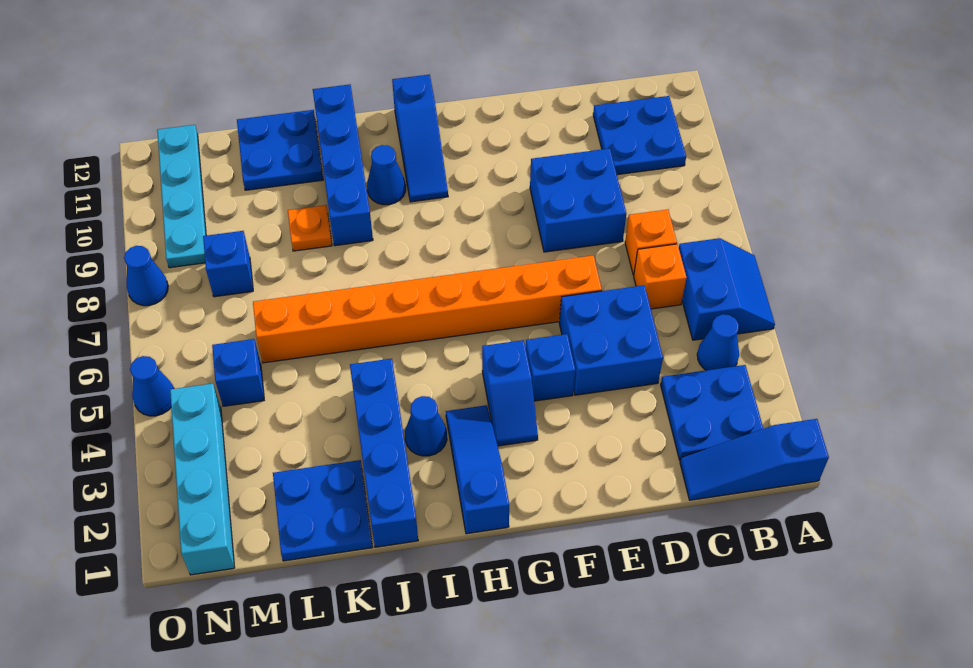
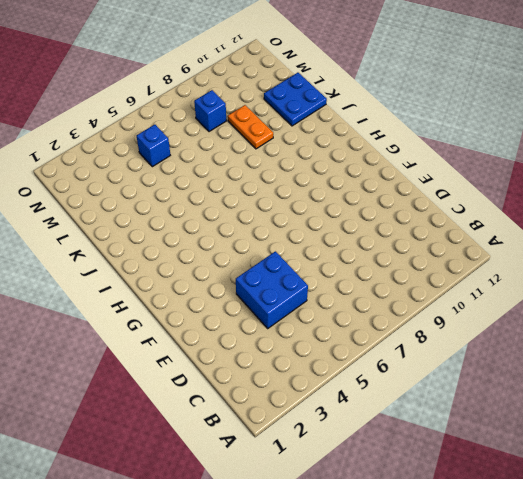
orange plate K9:L9 level 1 -> orange plate K9 level 1
none -> blue slope A1:C1 level 1 top A
none -> blue slope A5:B6 level 1 top B
none -> blue plate B2:C3 level 1

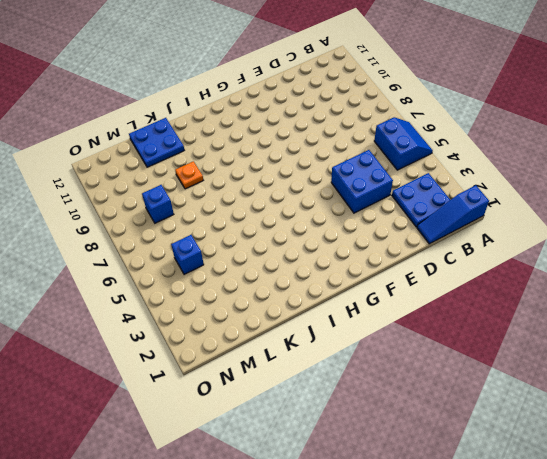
none -> blue cone B4 level 1
none -> blue plate B10:C11 level 1
none -> orange brick C6 level 1

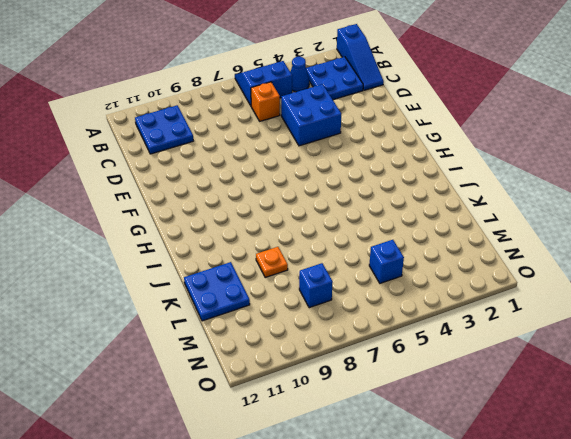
none -> orange brick C7 level 1
none -> blue brick D8:E9 level 1
none -> orange brick E6:L6 level 1

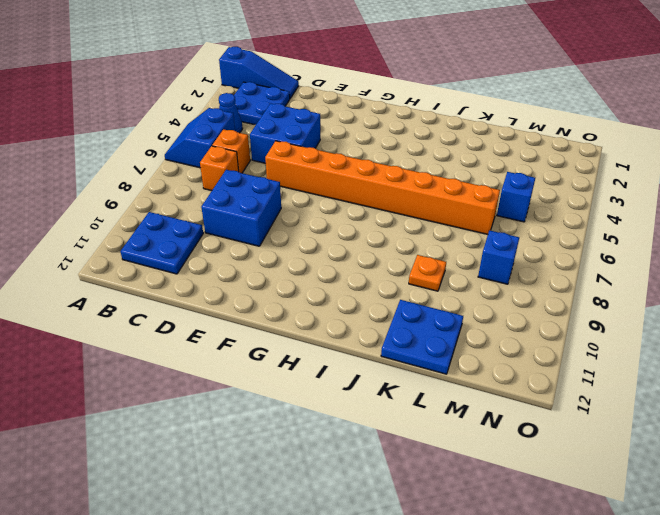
none -> blue brick F4 level 1
none -> blue slope G3:G4 level 1 top 4
none -> blue slope H1:H3 level 1 top 1

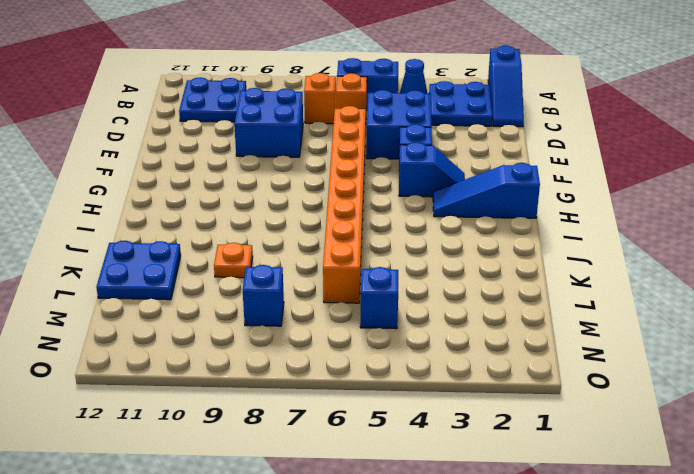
none -> blue slope H10:H12 level 1 top 12
none -> blue cone I3 level 1
none -> blue cone I10 level 1

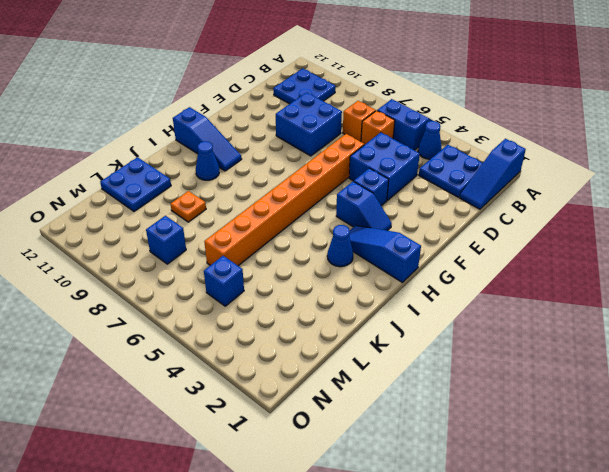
none -> blue brick J1:J4 level 1
none -> blue brick J9:J12 level 1
none -> blue plate K1:L2 level 1

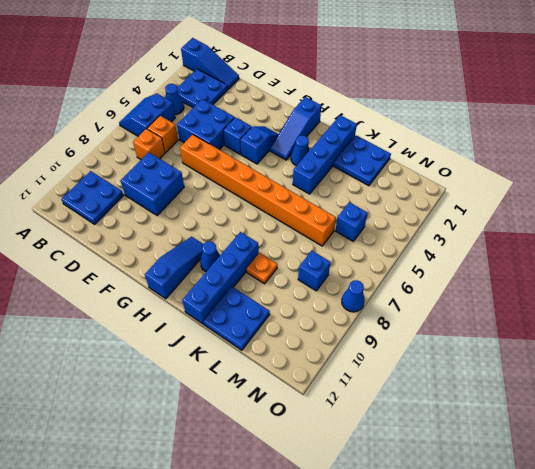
none -> cyan brick N1:N4 level 1
none -> cyan plate N9:N12 level 1
none -> blue cone O5 level 1

